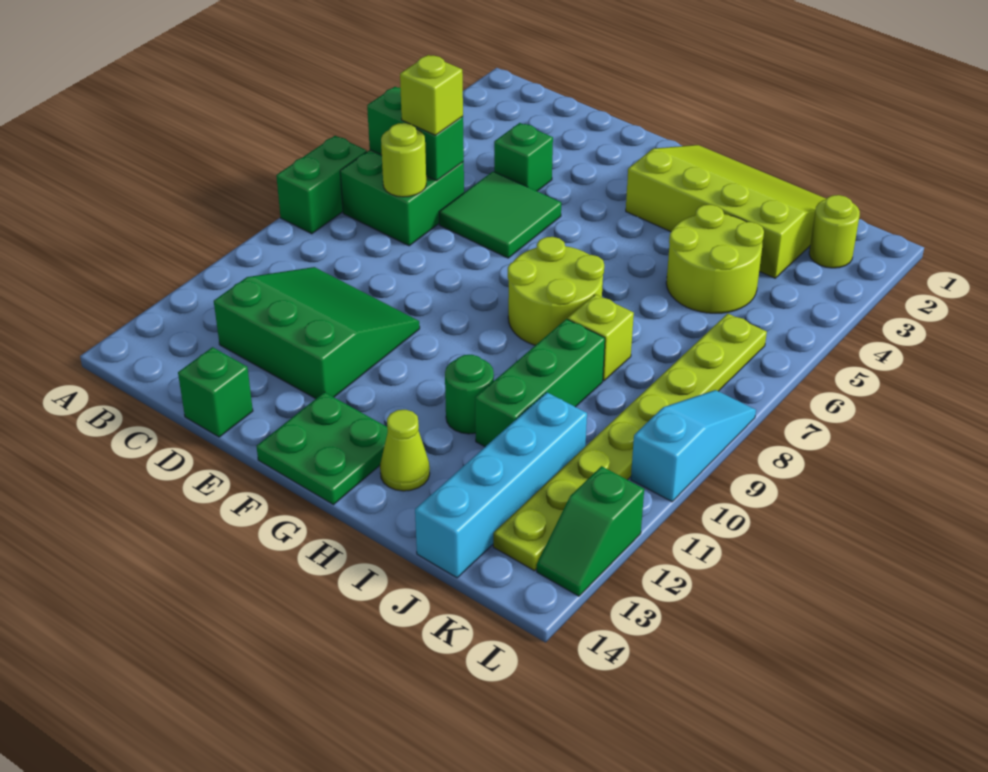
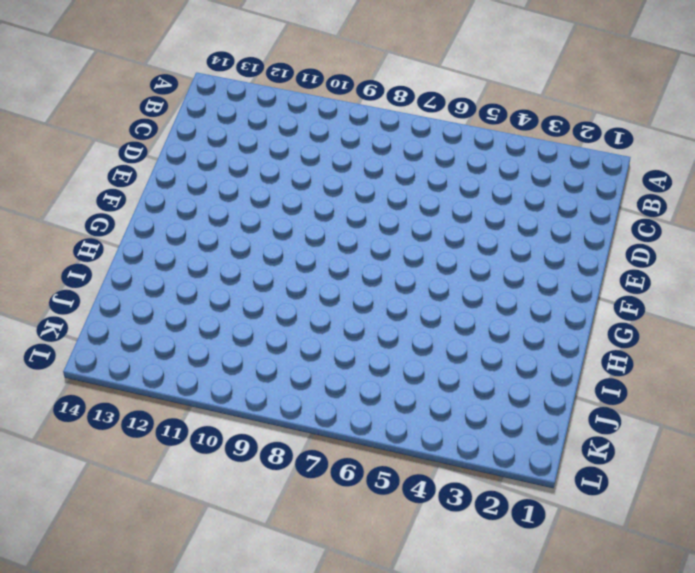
none -> green brick A7:A8 level 1
none -> green brick B6:C7 level 1
none -> green slope C10:E12 level 1 top 12

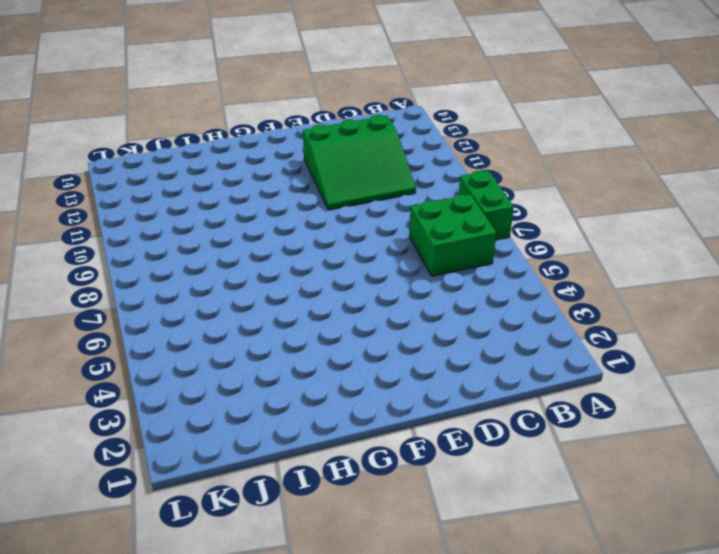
none -> green brick D4 level 1
none -> green tile D5:E6 level 1
none -> green brick D14 level 1

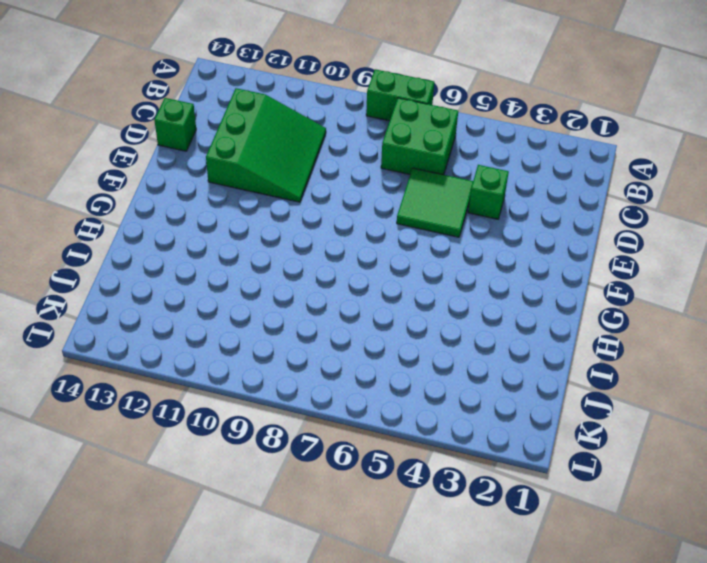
none -> green plate F13:G14 level 1
none -> lime slope G1:J3 level 1 top 3
none -> lime round brick G7:H8 level 1

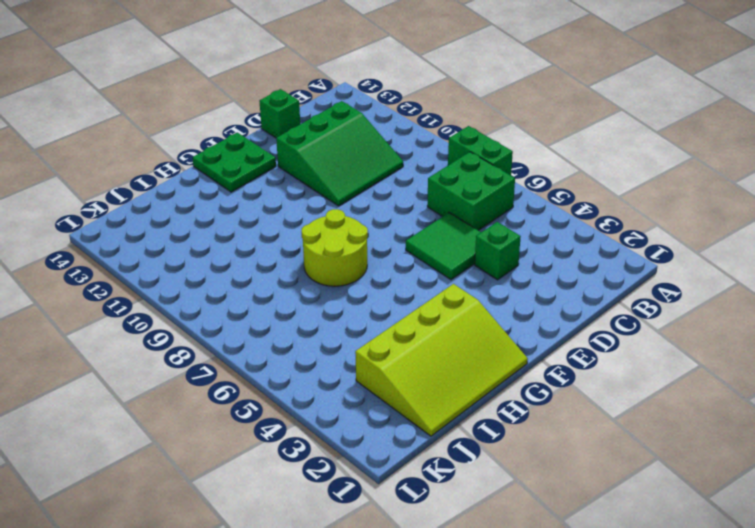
none -> green round brick H11 level 1
none -> lime cone H13 level 1
none -> lime round brick I4:J5 level 1

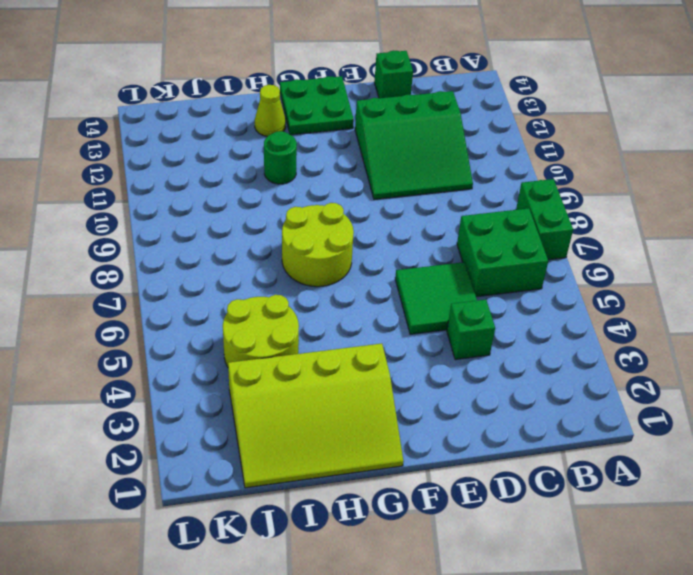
none -> lime brick I8 level 1
none -> green brick I9:I11 level 1
none -> cyan brick J11:J14 level 1

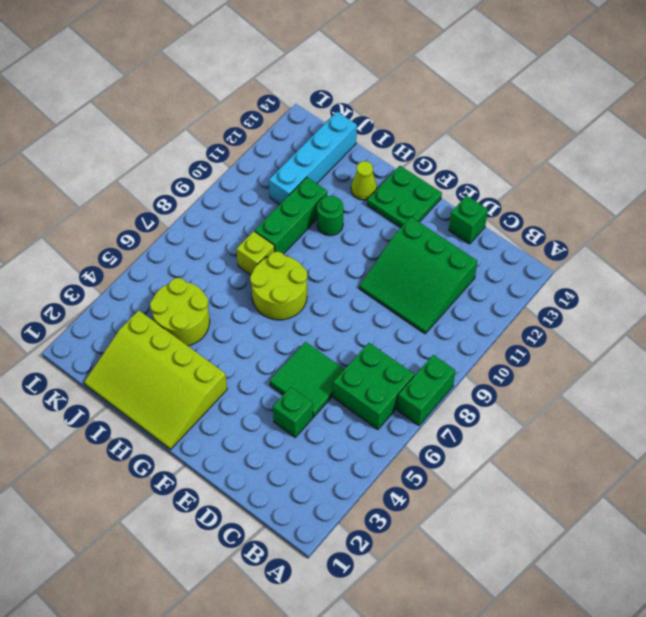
none -> lime round brick K2 level 1
none -> lime plate K6:K13 level 1
none -> cyan slope L8:L10 level 1 top 10

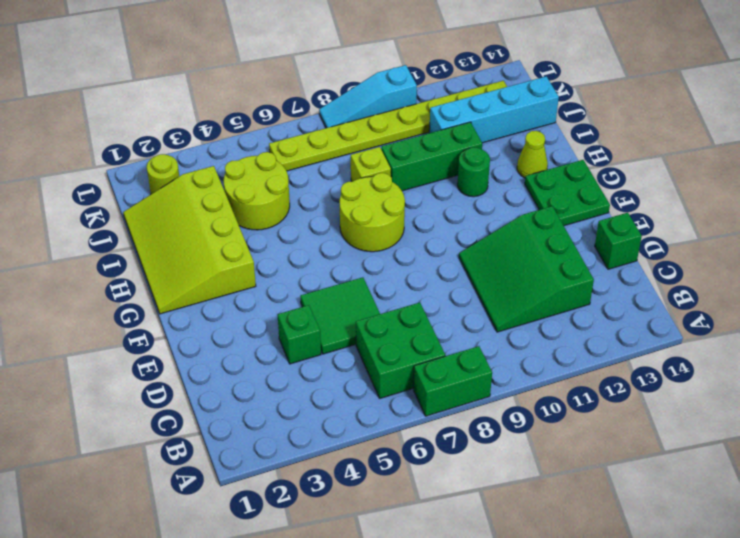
none -> green slope L12:L13 level 1 top 12
none -> green brick B6:C6 level 2
none -> lime round brick C7 level 2

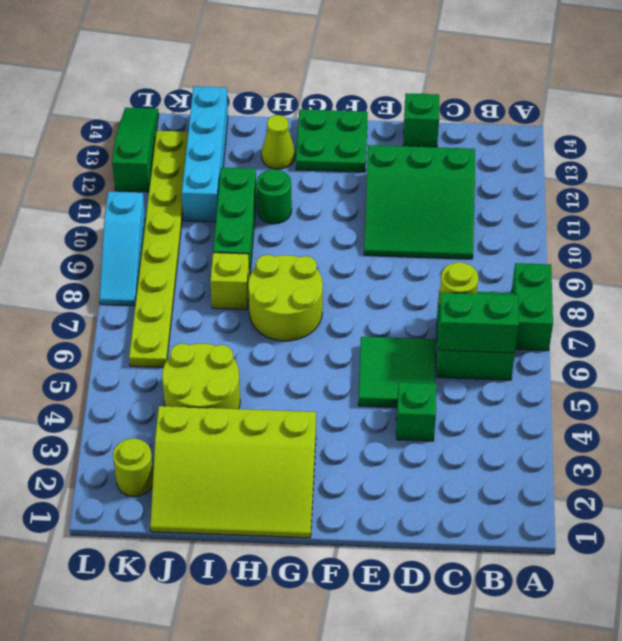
green slope L12:L14 level 1 top 12 -> green slope L12:L13 level 1 top 12
none -> lime brick C6 level 3

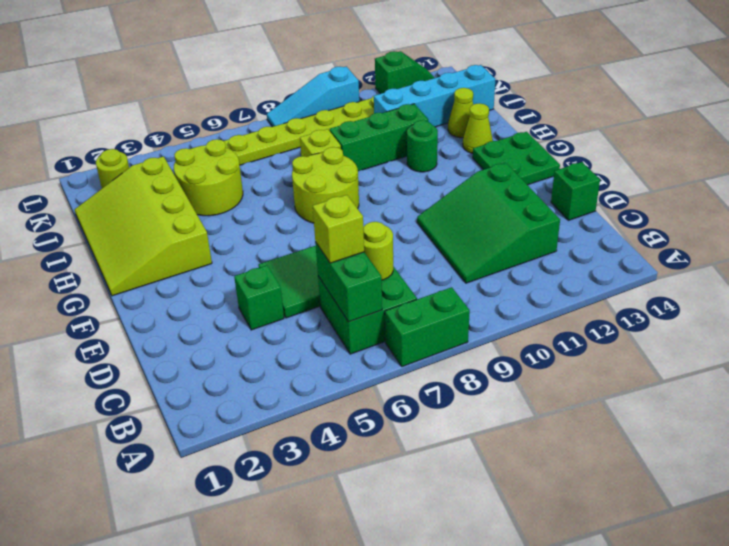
lime cone I13 level 1 -> none

